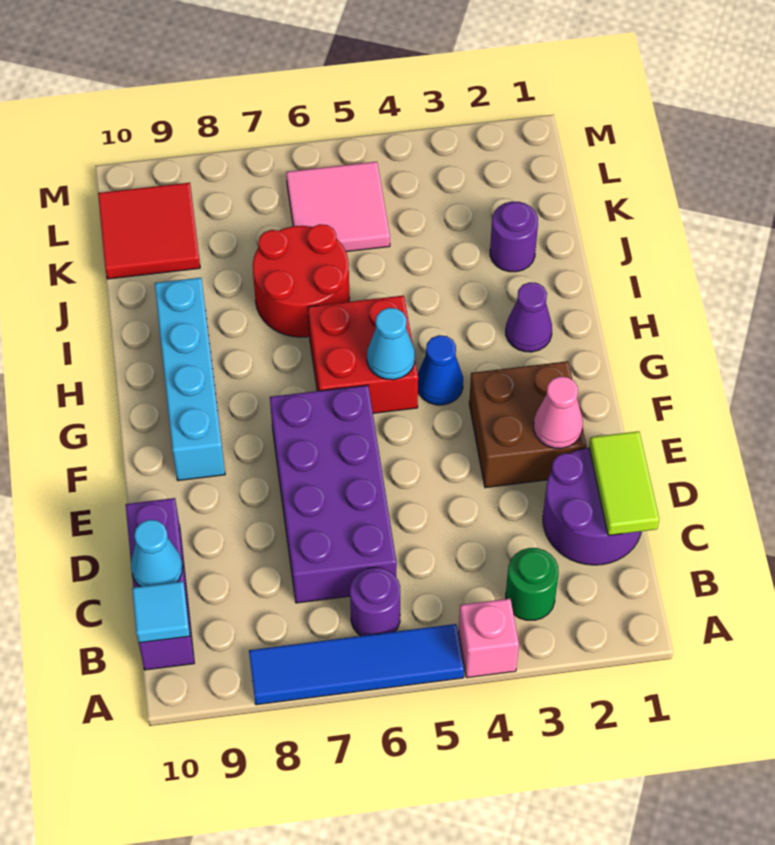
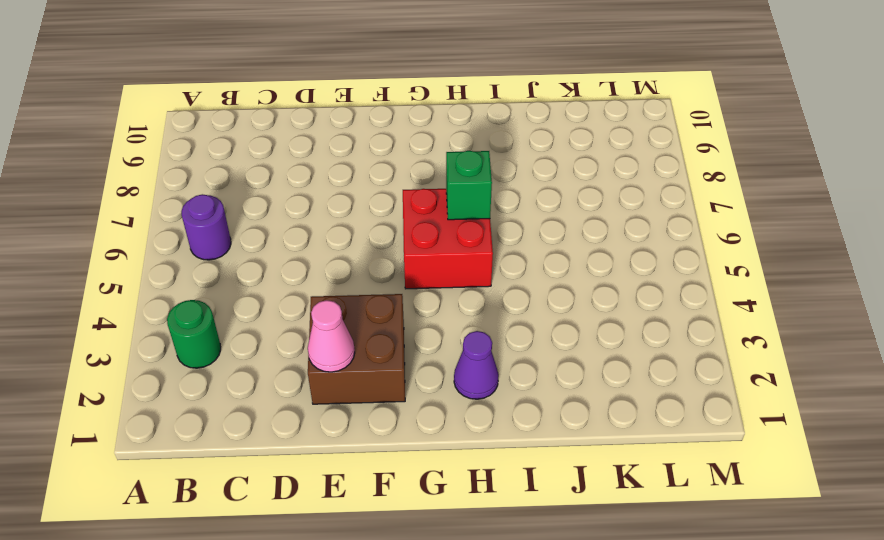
green brick H6 level 2 -> none
none -> pink brick A4 level 1
none -> blue tile A5:A8 level 1
none -> purple brick B10:D10 level 1

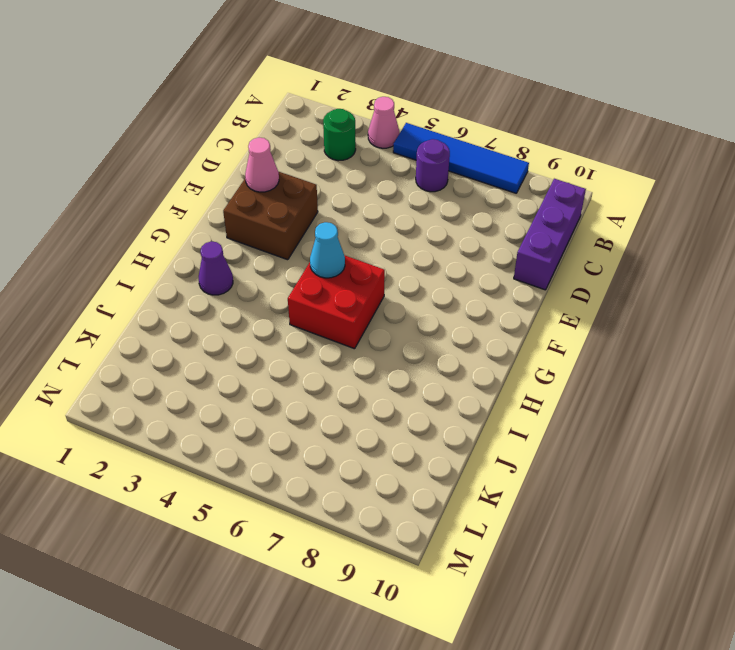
pink cone A4 level 1 -> pink brick A4 level 1
none -> purple round brick C1:D2 level 1
none -> purple brick C6:F7 level 1
none -> cyan brick F9:I9 level 1

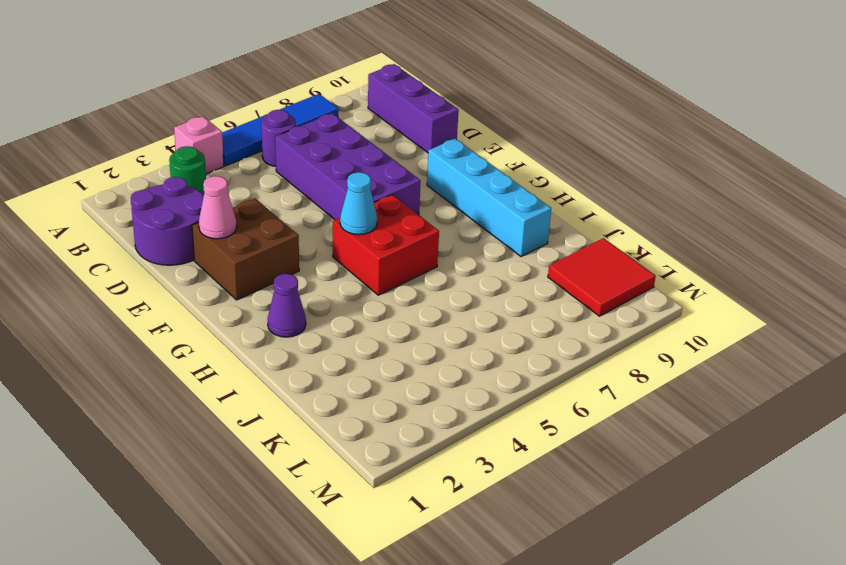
none -> blue cone G4 level 1
none -> red round brick I6:J7 level 1
none -> purple round brick J2 level 1

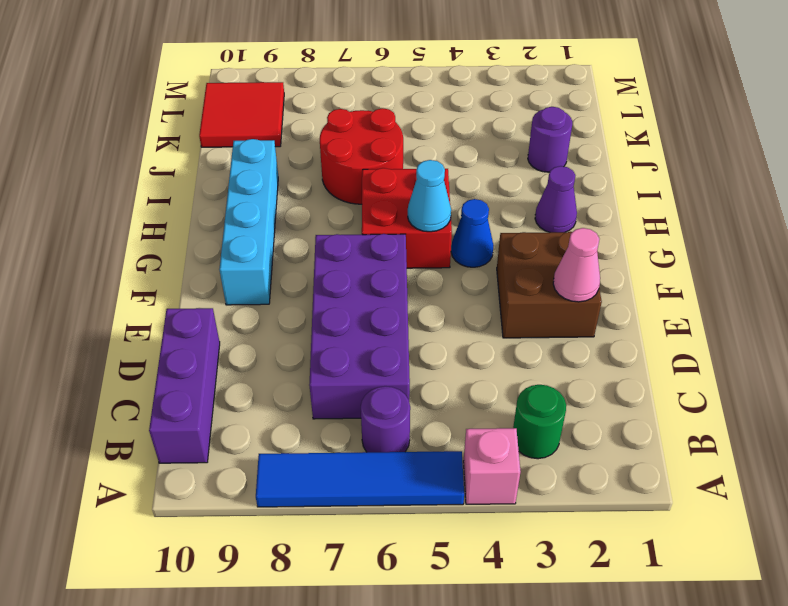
none -> purple round brick C1:D2 level 1
none -> pink tile K5:L6 level 1
none -> cyan tile B10 level 2

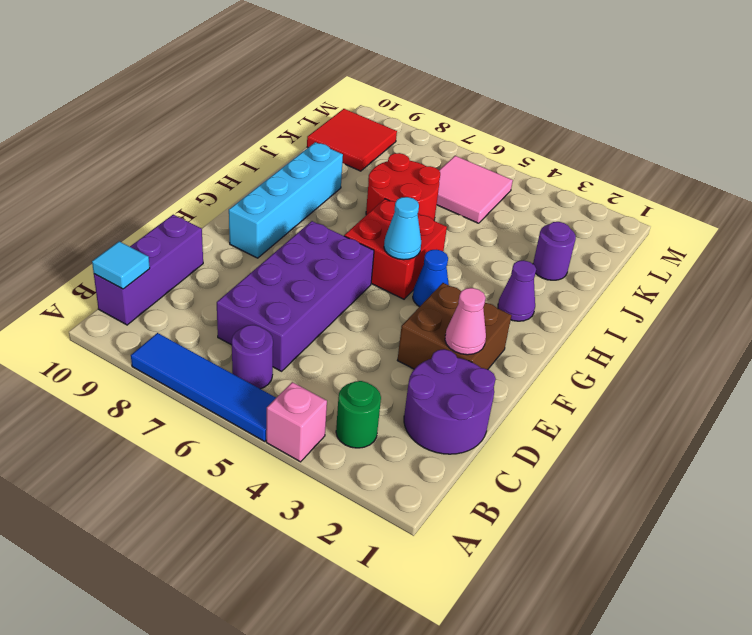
none -> lime tile C1:D1 level 2
none -> cyan cone C10 level 2

